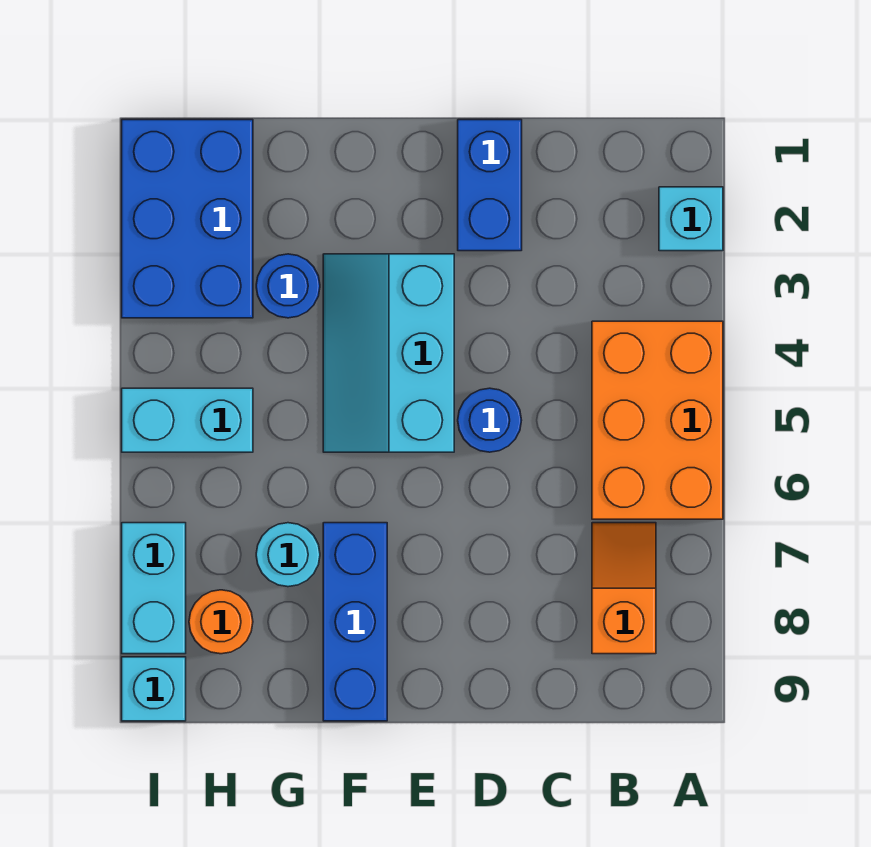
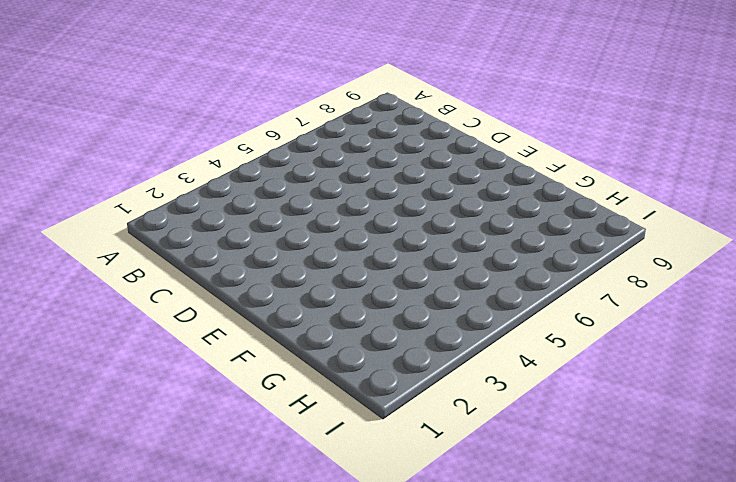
none -> cyan brick A2 level 1
none -> orange brick A4:B6 level 1
none -> orange slope B7:B8 level 1 top 8

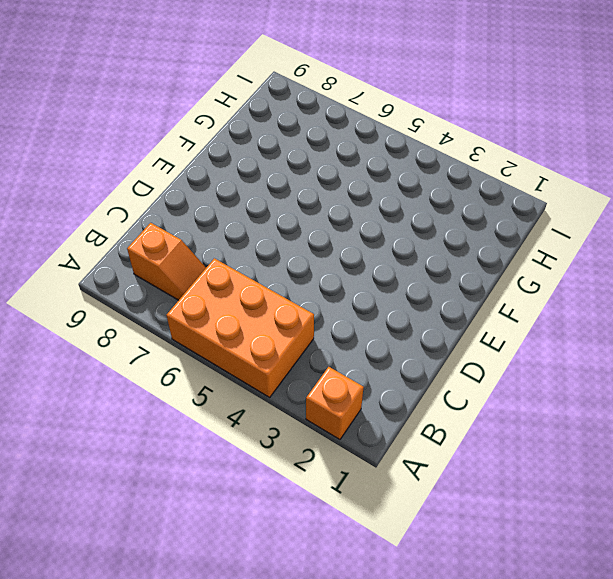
orange brick A2 level 1 -> cyan brick A2 level 1
none -> blue brick D1:D2 level 1
none -> blue round brick D5 level 1
none -> cyan slope E3:F5 level 1 top E

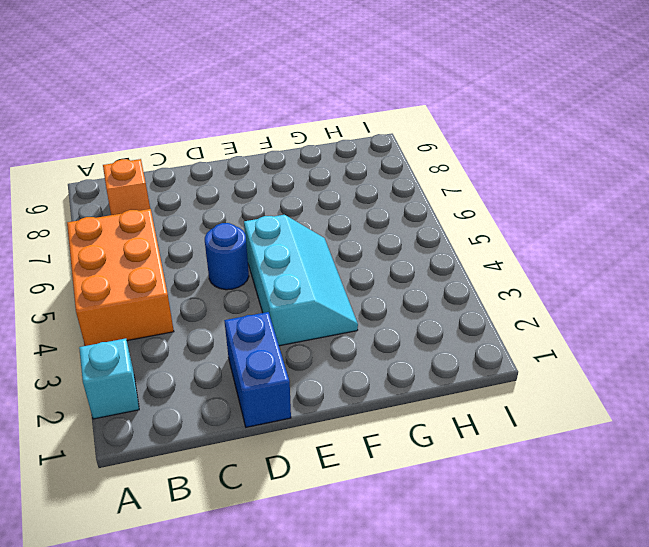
none -> blue brick F7:F9 level 1
none -> blue round brick G3 level 1
none -> cyan round brick G7 level 1

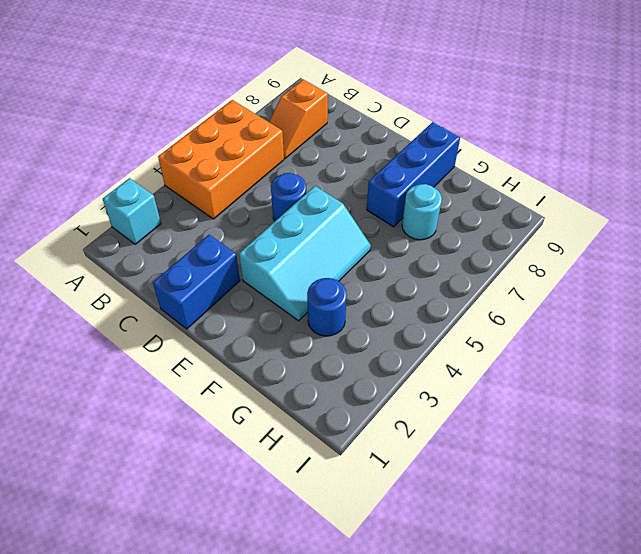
none -> blue brick H1:I3 level 1
none -> cyan brick H5:I5 level 1
none -> orange round brick H8 level 1

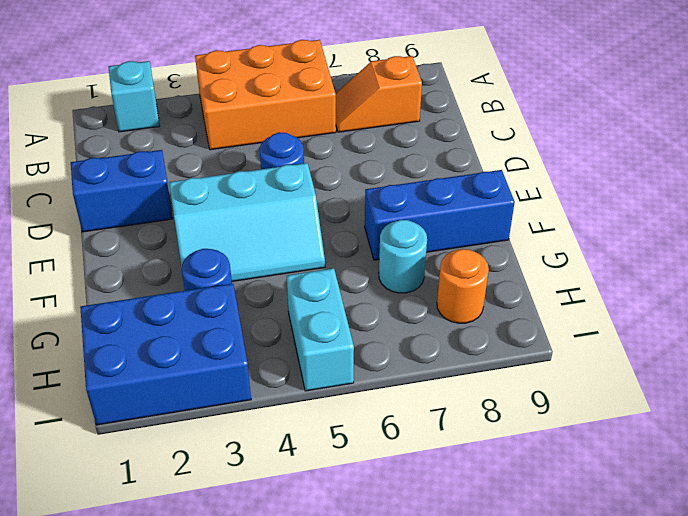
none -> cyan brick I7:I8 level 1
none -> cyan brick I9 level 1

